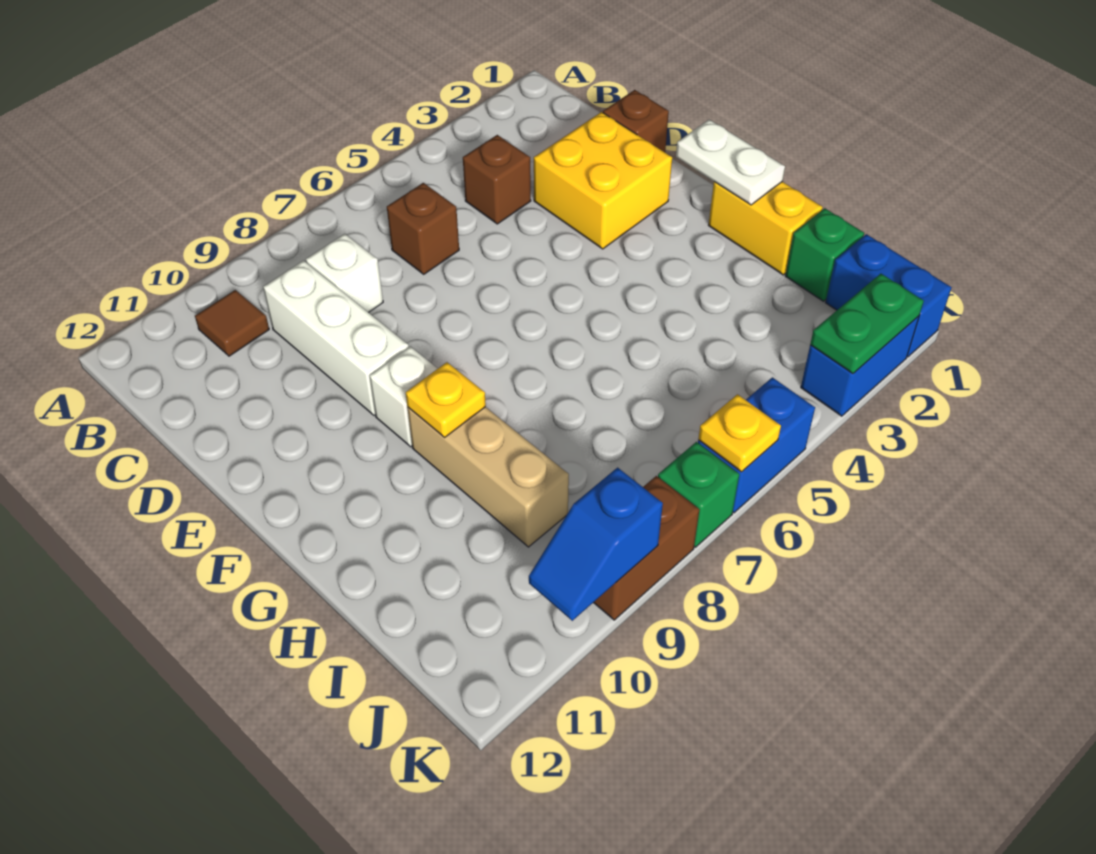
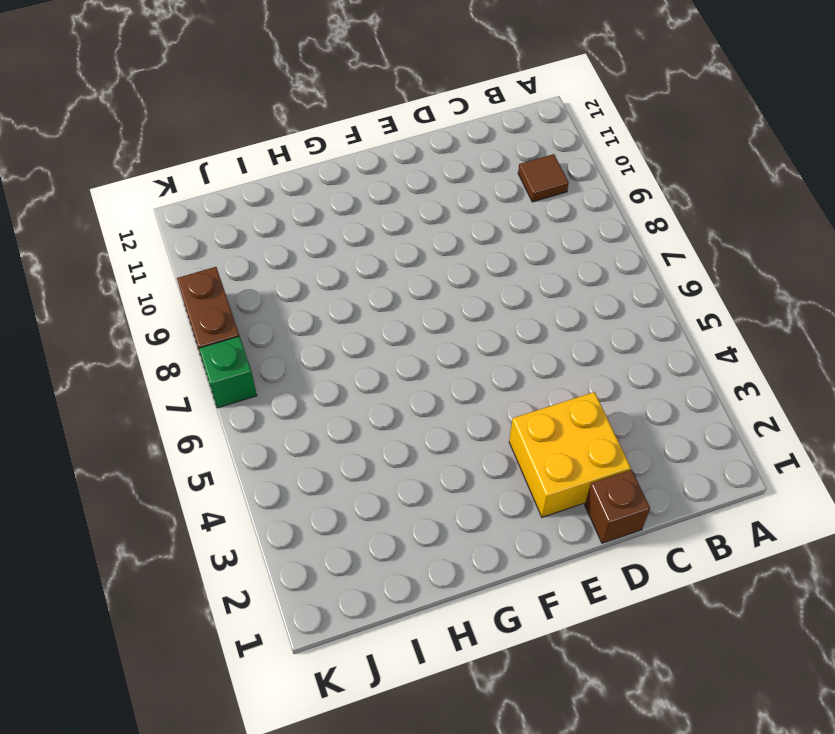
none -> brown brick C4 level 1
none -> brown brick C6 level 1
none -> white brick C8 level 1

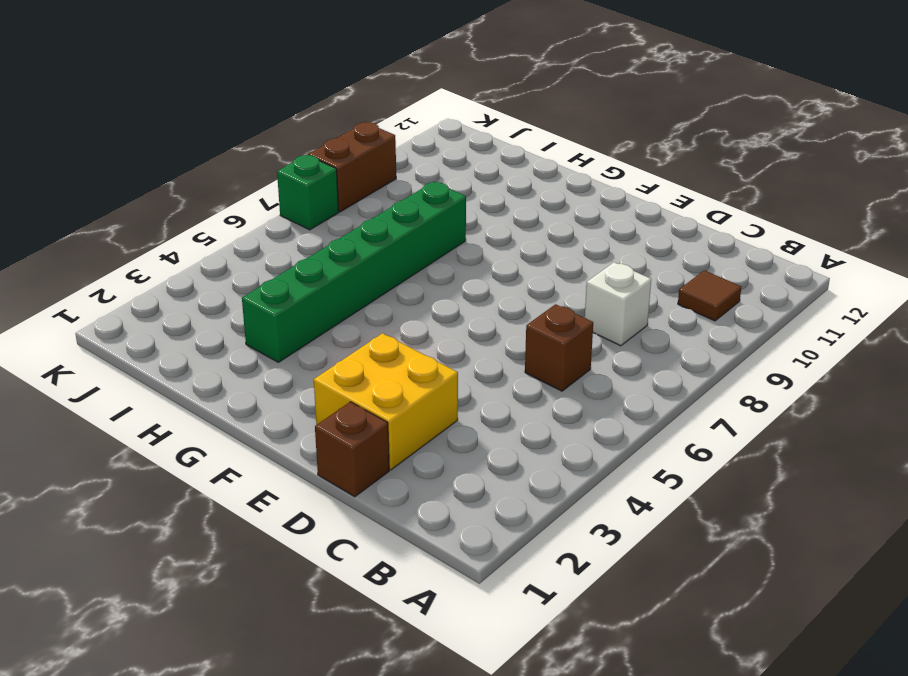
green brick H3:H8 level 1 -> none
none -> brown brick C4 level 1
none -> white brick C9:E9 level 1
none -> white brick F9 level 1

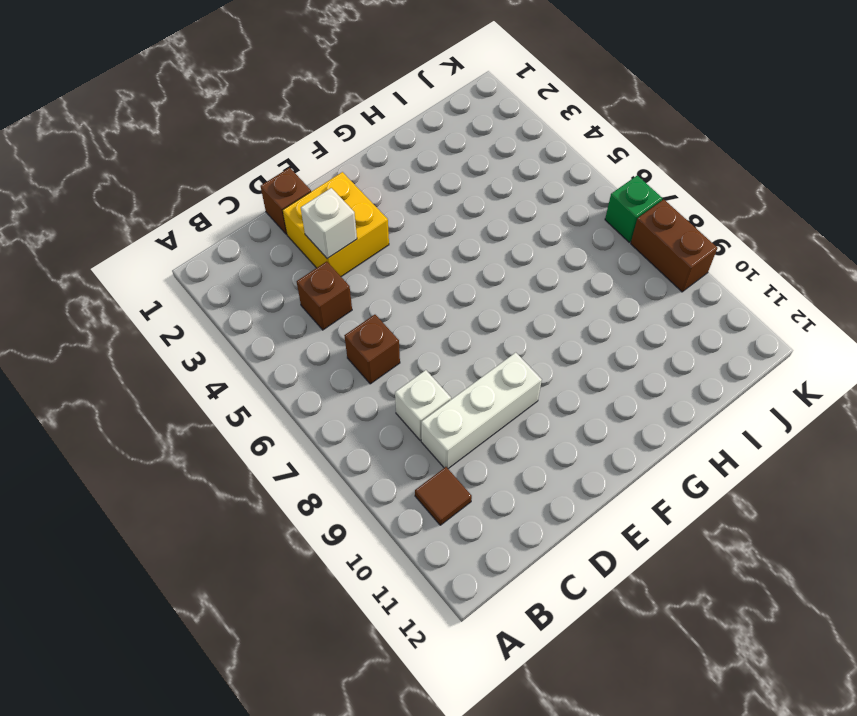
white brick D3 level 2 -> white brick F9 level 1
none -> yellow brick G1:H1 level 1
none -> tan brick G9:I9 level 1
none -> green brick I1 level 1

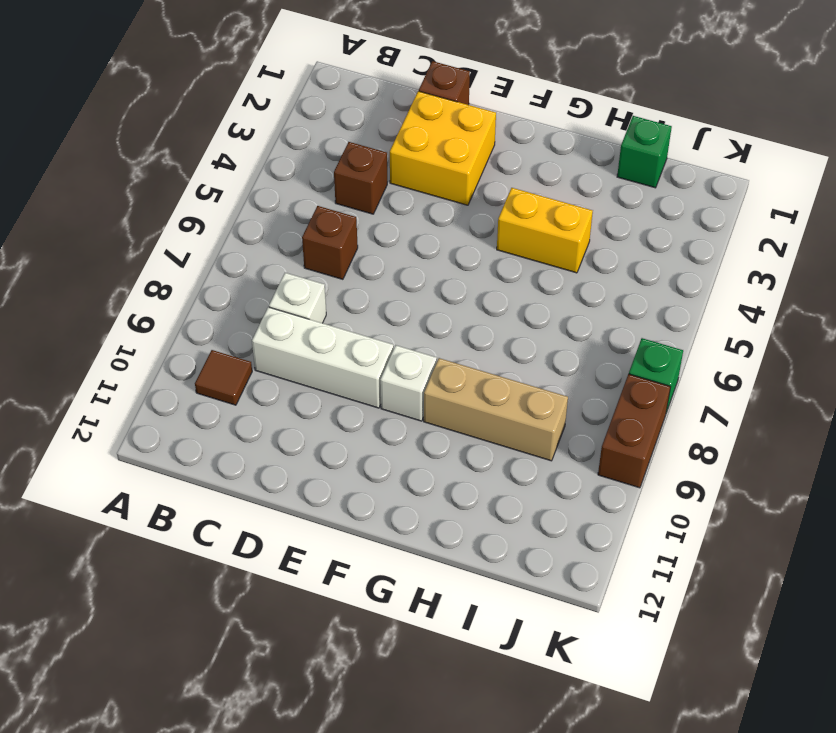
yellow brick G4:H4 level 1 -> yellow brick G1:H1 level 1
none -> blue brick J1:K1 level 1
none -> blue brick K2:K3 level 1
none -> blue brick K5:K6 level 1

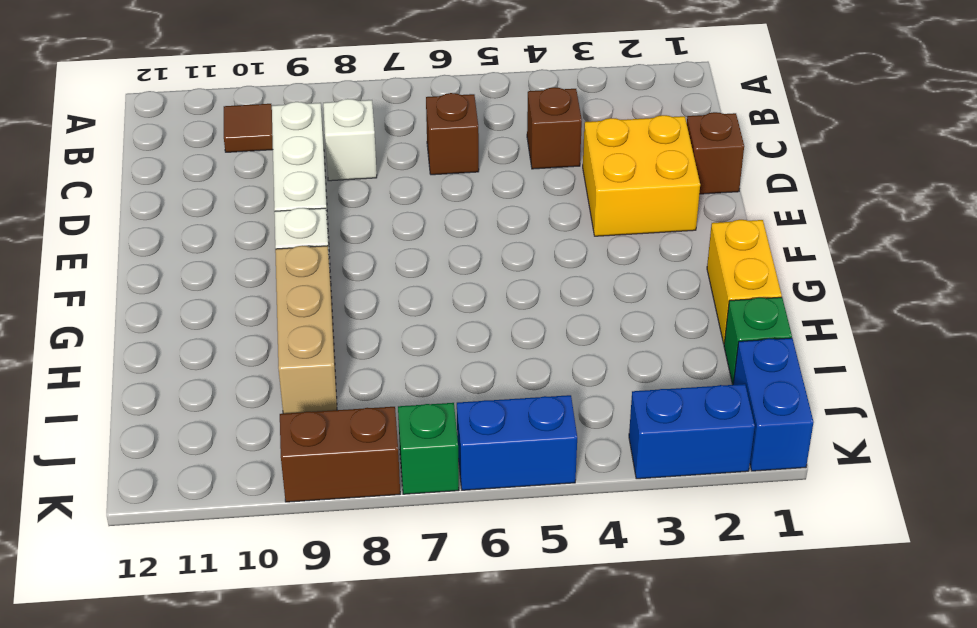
none -> white plate F1:G1 level 2
none -> yellow plate G9 level 2
none -> green plate K2:K3 level 2

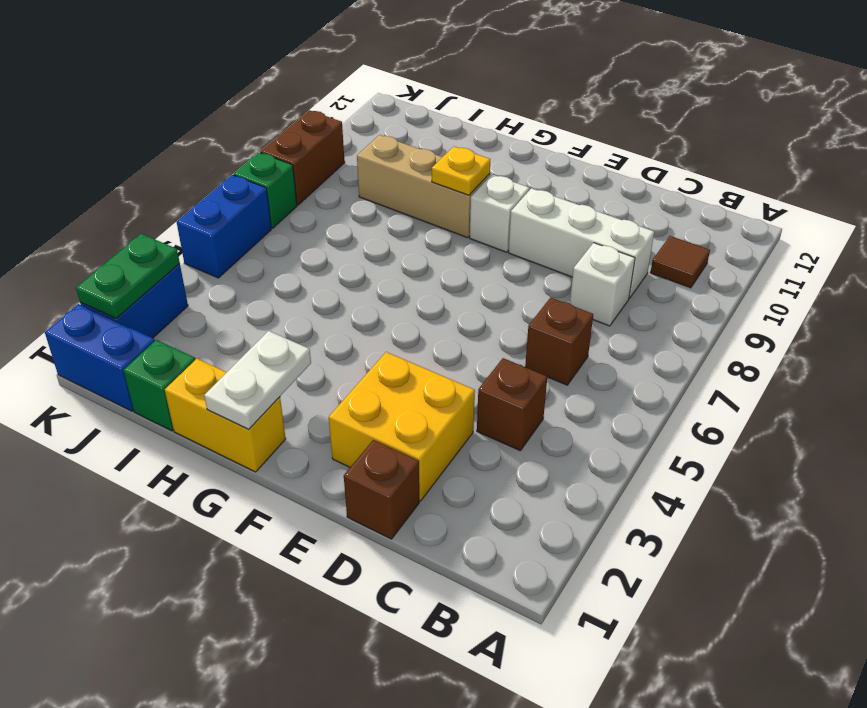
white plate G1:G2 level 2 -> white plate F1:G1 level 2
none -> yellow plate K6 level 2
none -> blue slope K9:K10 level 2 top 9

